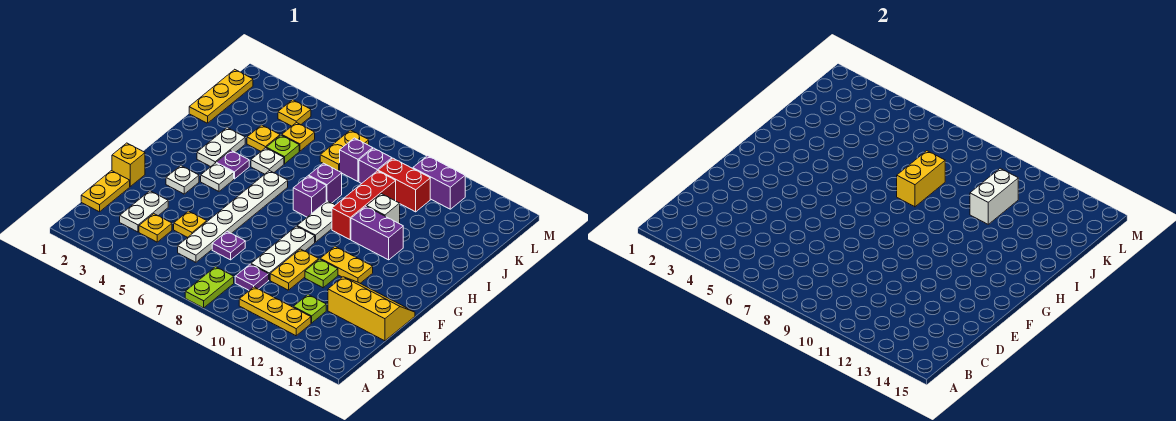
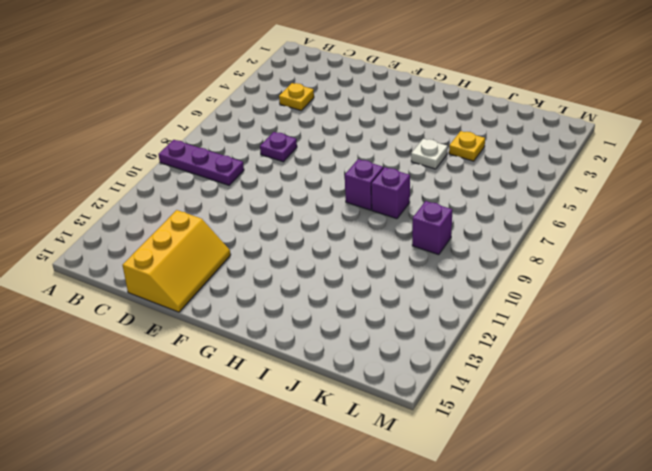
purple plate A9:C9 level 1 -> purple plate C9 level 1
none -> lime plate A8:B8 level 1
none -> yellow plate B10:B12 level 1
none -> yellow plate C1:D1 level 1
none -> white plate C3:D3 level 1

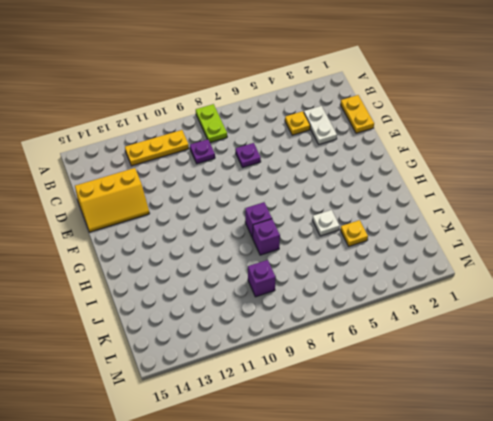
none -> white plate C6:H6 level 1
none -> lime plate C12 level 1
none -> yellow plate D5 level 1
none -> white plate D9:F9 level 1

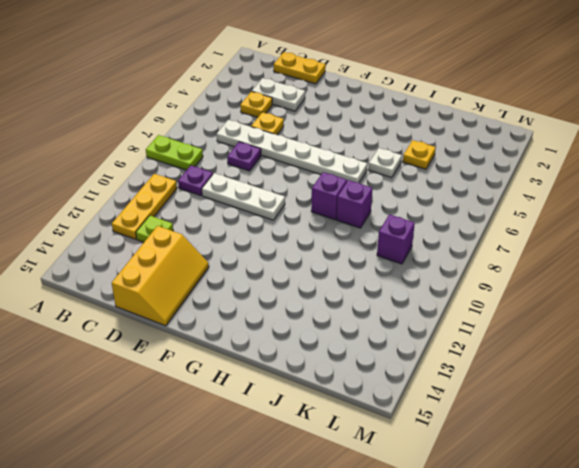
none -> yellow plate D10:E10 level 1
none -> yellow brick E1 level 1
none -> lime plate E11 level 1
none -> white plate F3 level 1

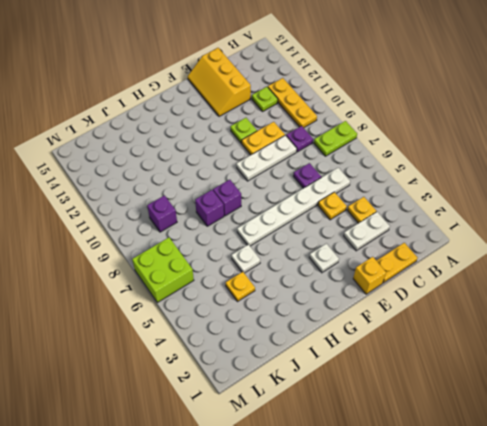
lime brick L6:M7 level 1 -> yellow plate K7:L7 level 1
none -> yellow plate F11:F12 level 1
none -> white plate G4 level 1
none -> white plate G9:H9 level 1
none -> white plate H3:I3 level 1

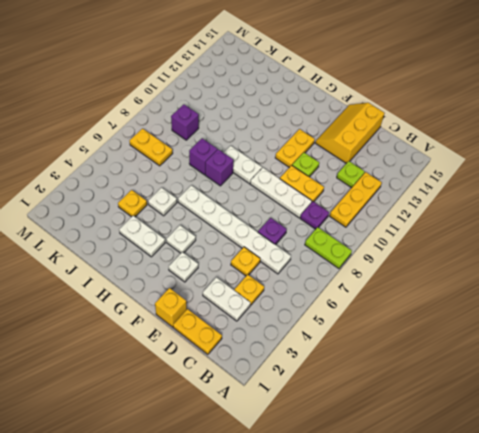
none -> purple plate H4 level 1
none -> red brick H10:J10 level 1
none -> purple brick H11:H12 level 1
none -> white brick I11 level 1

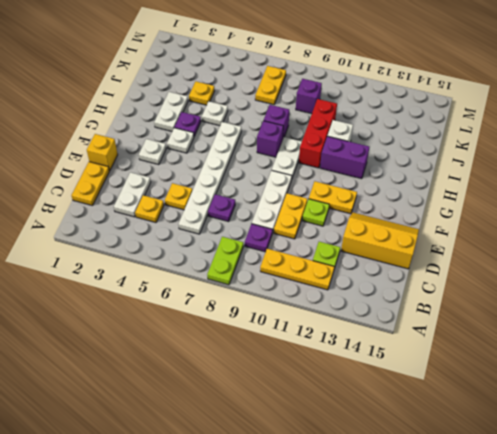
none -> yellow plate J1:L1 level 1
none -> lime plate J5 level 1
none -> yellow plate K5 level 1
none -> purple brick K8 level 1

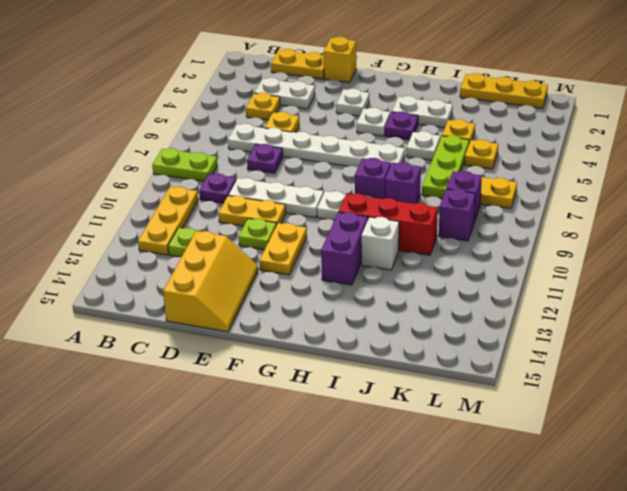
lime plate J5:J7 level 1 -> lime plate J5 level 1
none -> red brick K10:K11 level 1
none -> yellow plate L4 level 1
none -> purple brick L11:L12 level 1
none -> yellow brick I8:J8 level 2

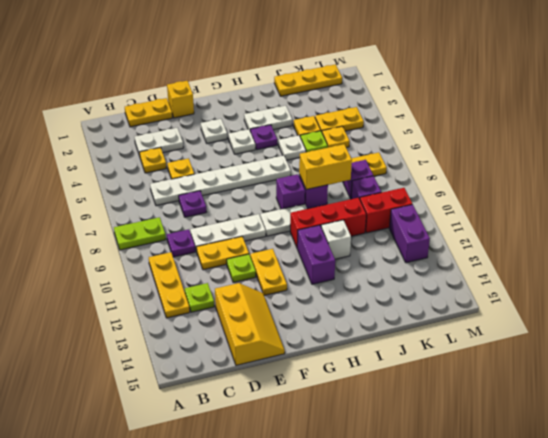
yellow plate K4:L4 level 1 -> yellow plate L4 level 1
red brick K10:L10 level 1 -> red brick K10:K11 level 1
none -> white brick J11:K11 level 2

